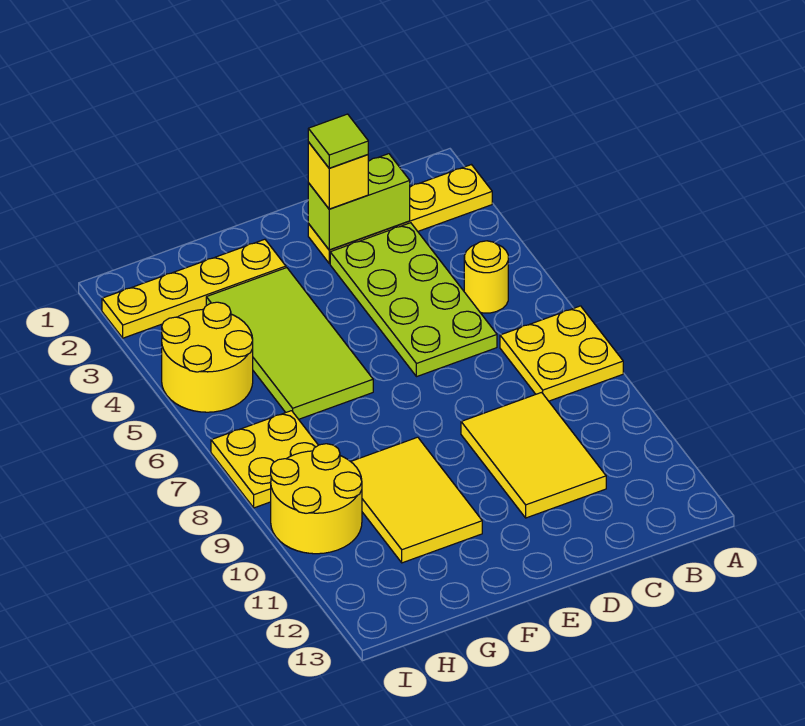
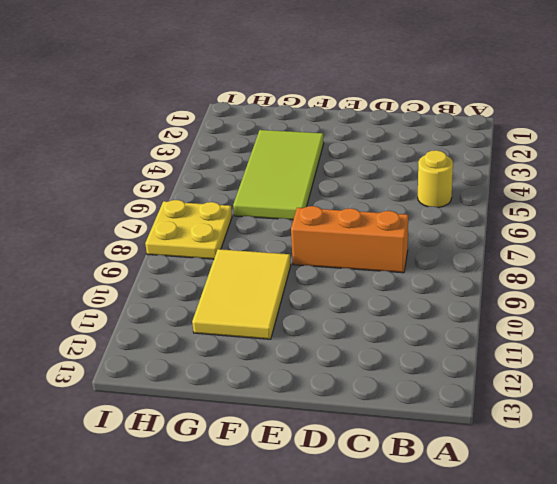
orange brick C8:E8 level 1 -> none
none -> yellow plate A2:D2 level 1
none -> yellow plate A7:B8 level 1
none -> lime plate C3:D6 level 1

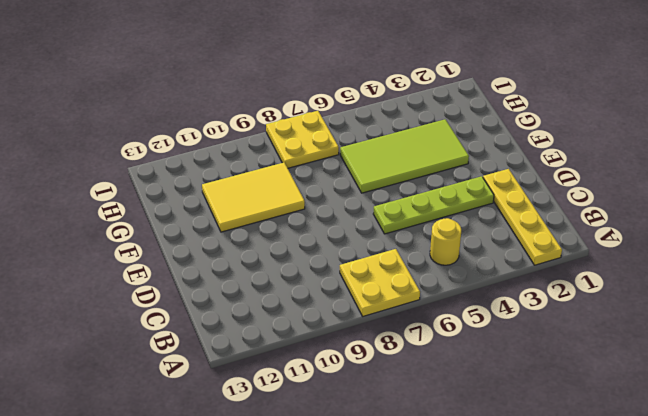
lime plate D3:D6 level 1 -> lime plate C3:D6 level 1
none -> yellow tile C9:D11 level 1
none -> yellow plate F2:I2 level 1
none -> yellow round brick H4:I5 level 1

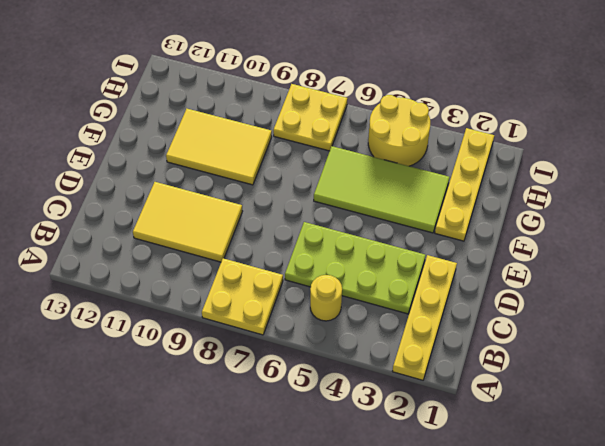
none -> yellow round brick H9:I10 level 1
none -> lime brick C2:D2 level 2
none -> yellow brick D2 level 3

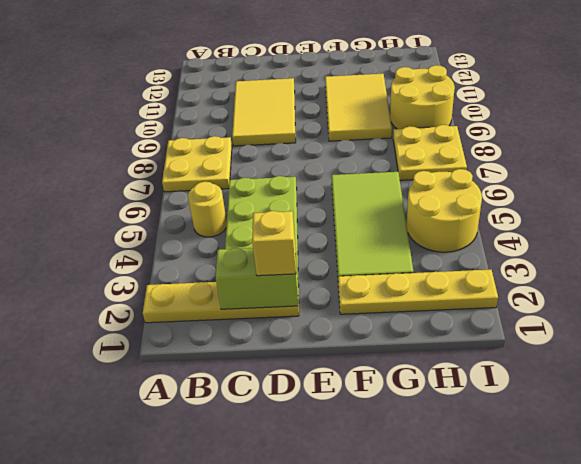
none -> lime tile D2 level 4

